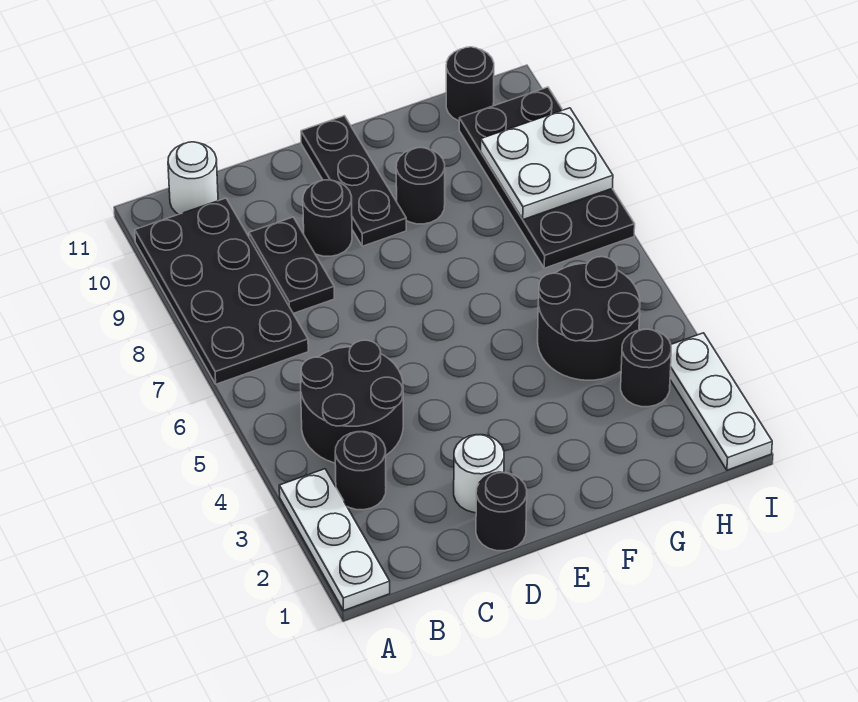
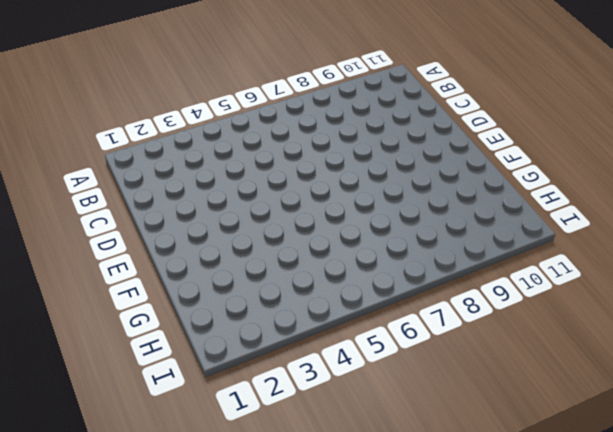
none -> white plate A1:A3 level 1
none -> black plate A7:B10 level 1
none -> black round brick B3 level 1

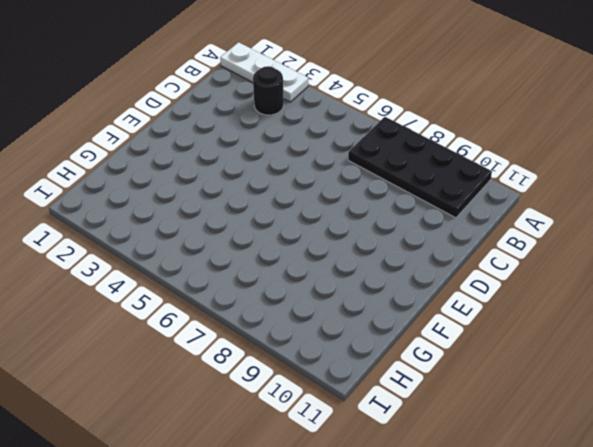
none -> black round brick B4:C5 level 1
none -> white round brick B11 level 1
none -> black plate C8:C9 level 1

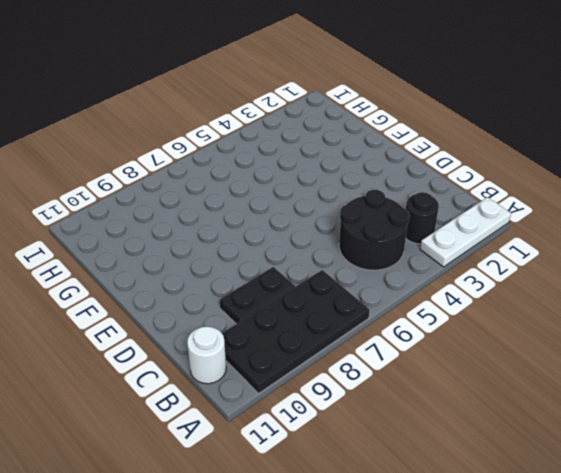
none -> black round brick D1 level 1
none -> white round brick D2 level 1
none -> black round brick D9 level 1

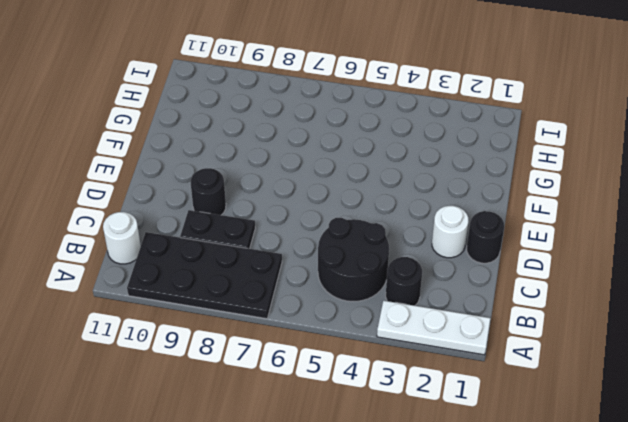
none -> black plate E9:E11 level 1
none -> black round brick F9 level 1
none -> black round brick G4:H5 level 1

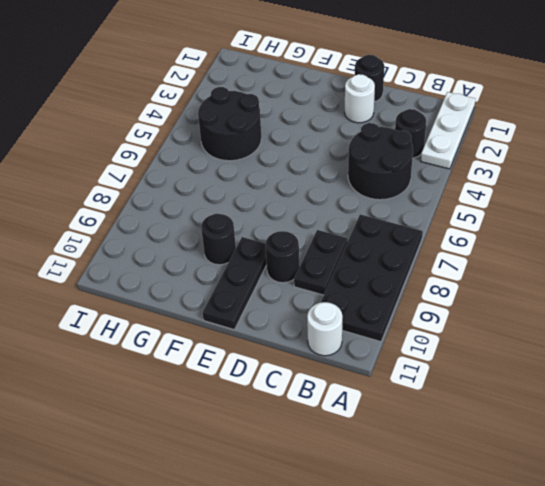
none -> black round brick H3 level 1
none -> black plate H7:I10 level 1
none -> black round brick H11 level 1

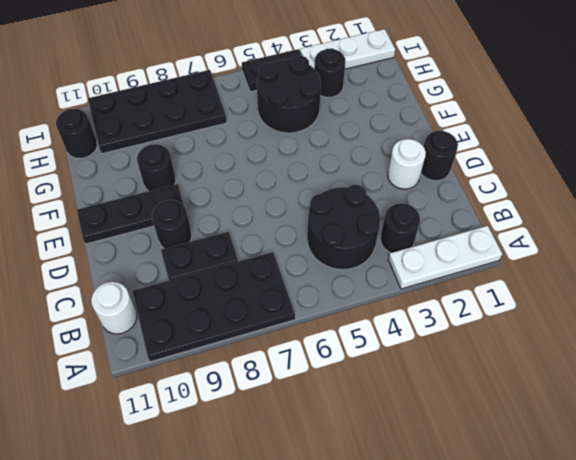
black plate I4:I5 level 1 -> none
none -> white plate H8:I9 level 2

